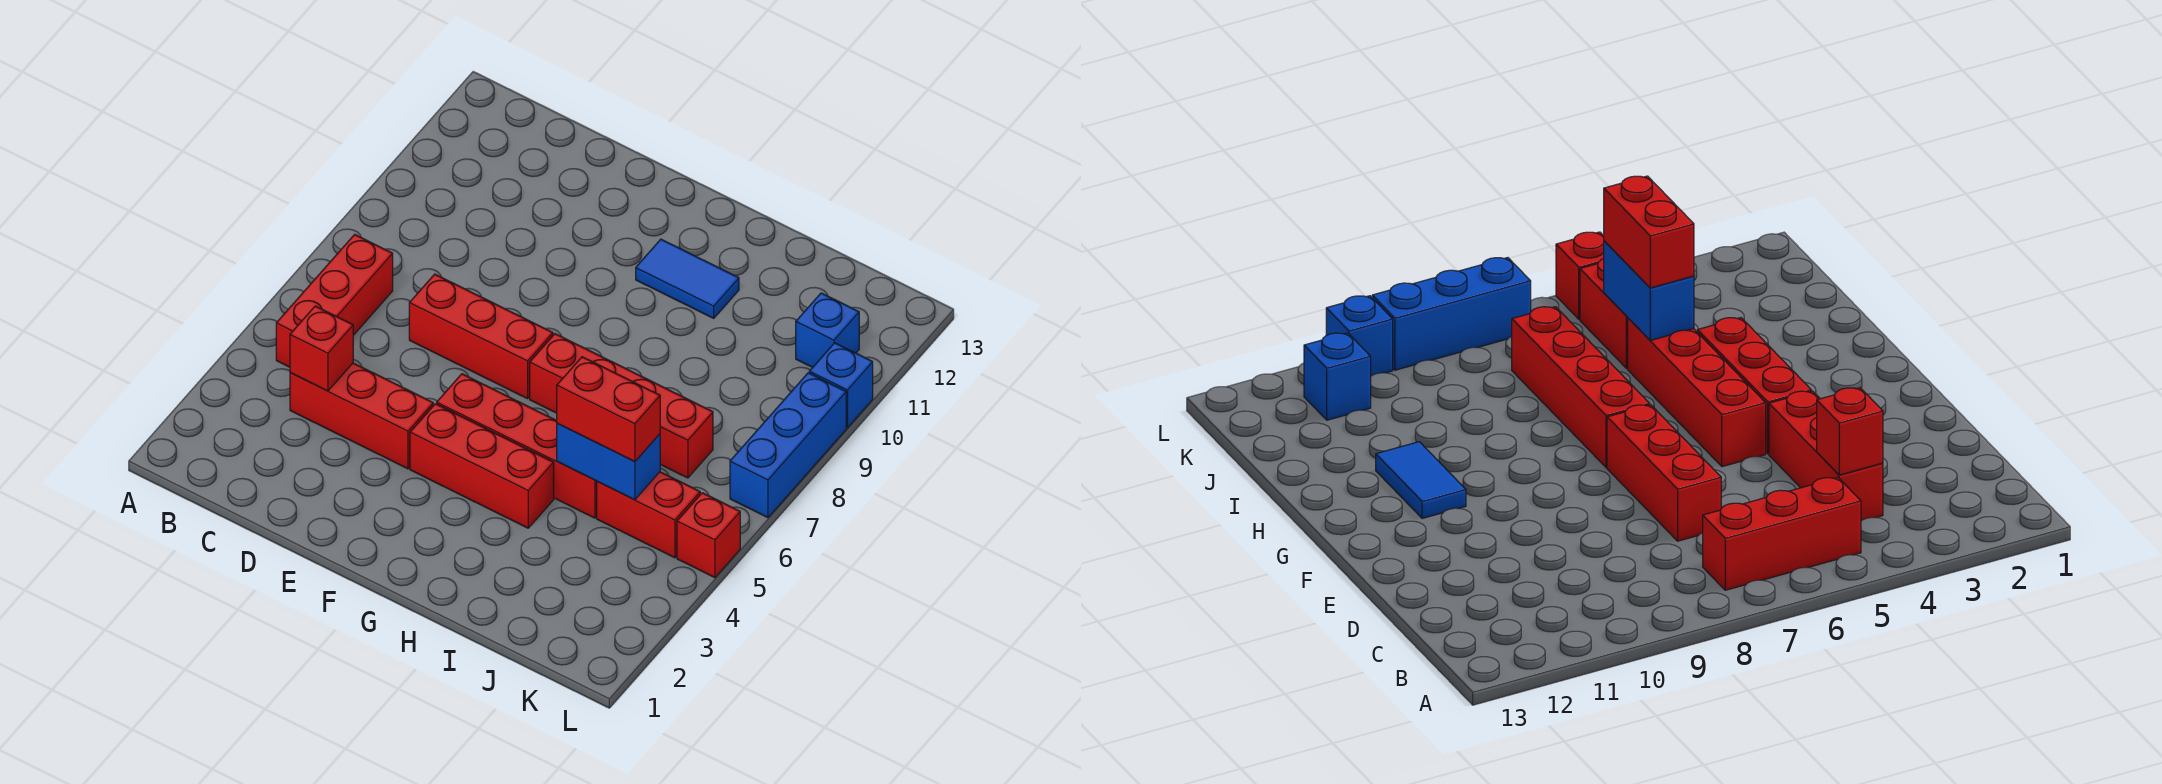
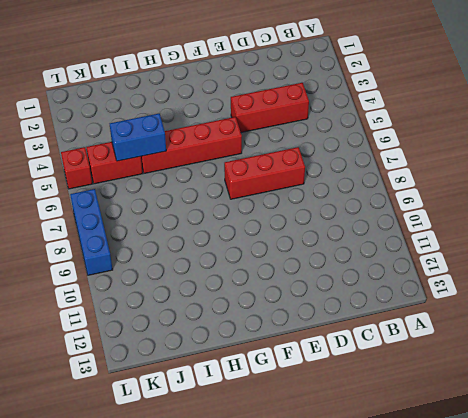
none -> red brick B5:B7 level 1
none -> red brick F4:H4 level 1
none -> red brick G7:J7 level 1

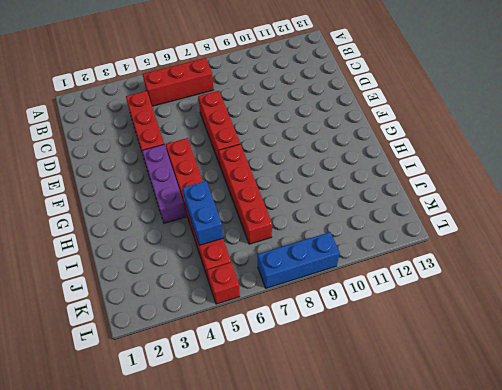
purple brick F4:H4 level 1 -> red brick F4:H4 level 1
none -> blue tile G11:H11 level 1
none -> blue brick K11 level 1
none -> blue brick L10 level 1

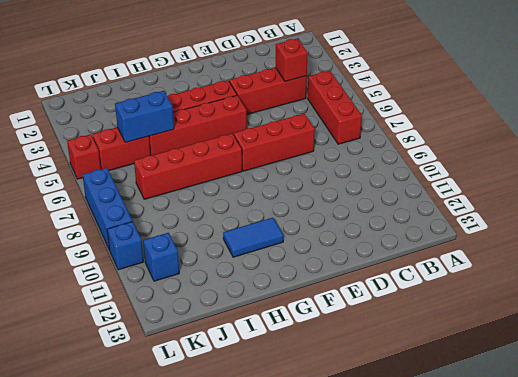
none -> red brick I5:J5 level 3

